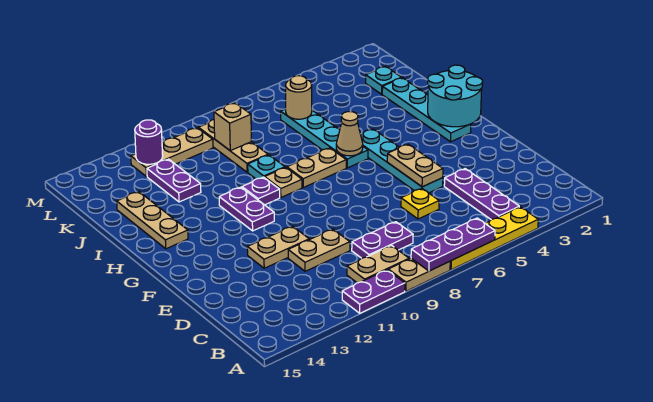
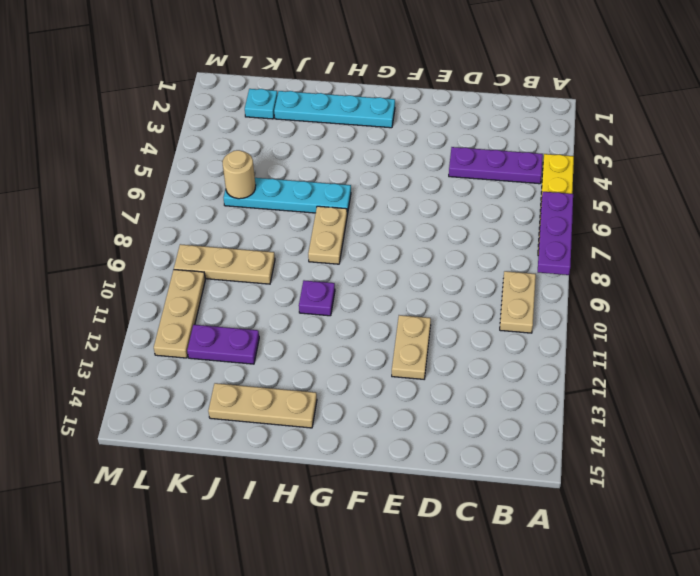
none -> tan plate A8:A9 level 1
none -> purple plate A10:A11 level 1
none -> purple plate C8:C9 level 1

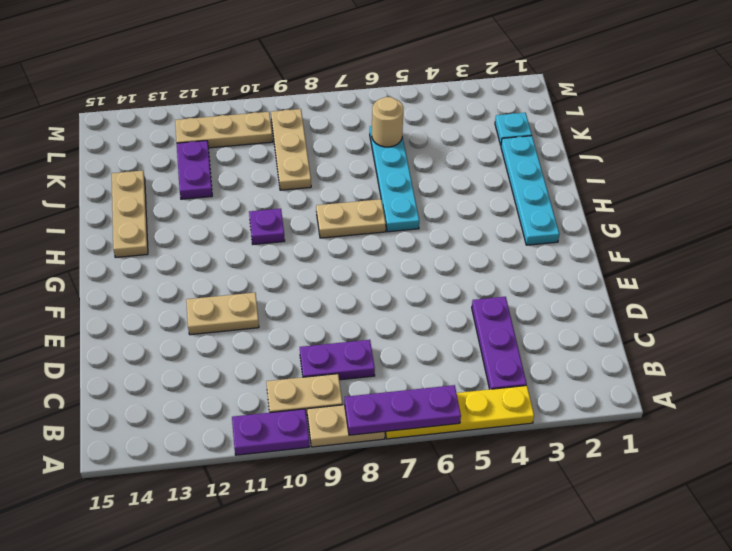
none -> yellow plate D6 level 1
none -> tan plate D10:D11 level 1
none -> cyan plate E5:H5 level 1

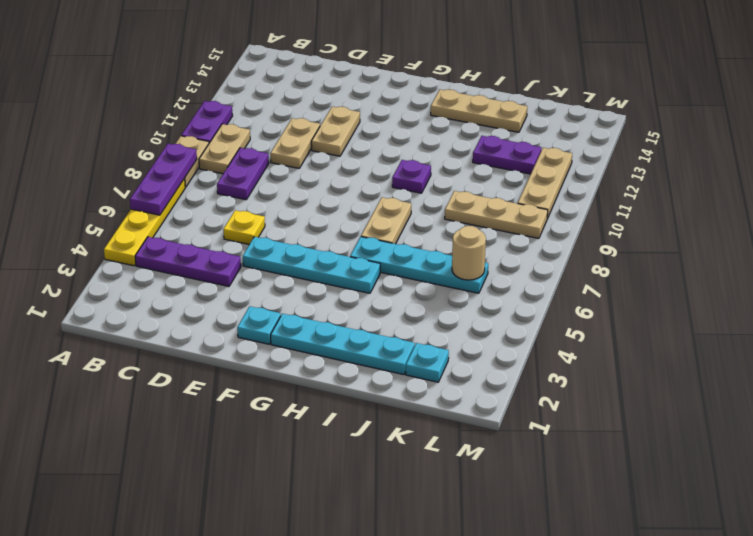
cyan plate F2 level 1 -> cyan plate I9 level 1
none -> purple plate G11:H11 level 1
none -> tan plate H9 level 1
none -> tan plate E5:F5 level 2

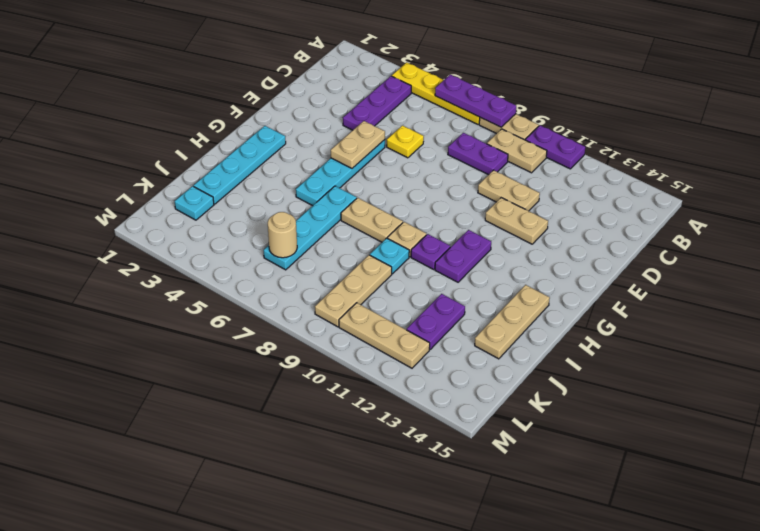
none -> cyan round brick G1:H2 level 2
none -> tan cone H6 level 2
none -> tan brick K9 level 2

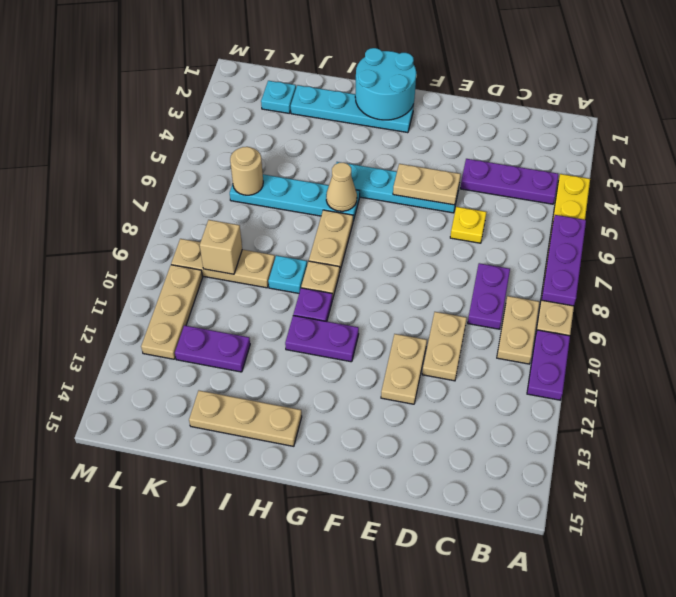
none -> purple round brick L12 level 2

